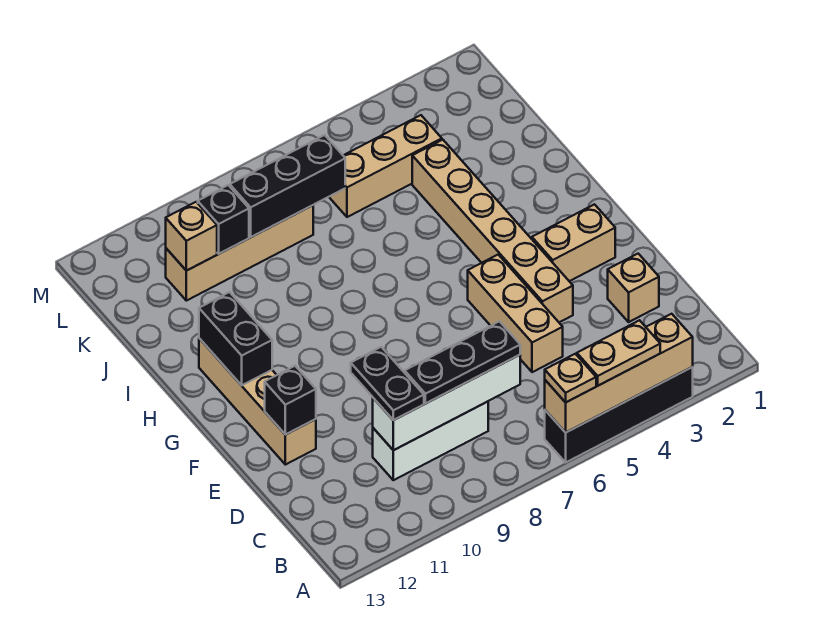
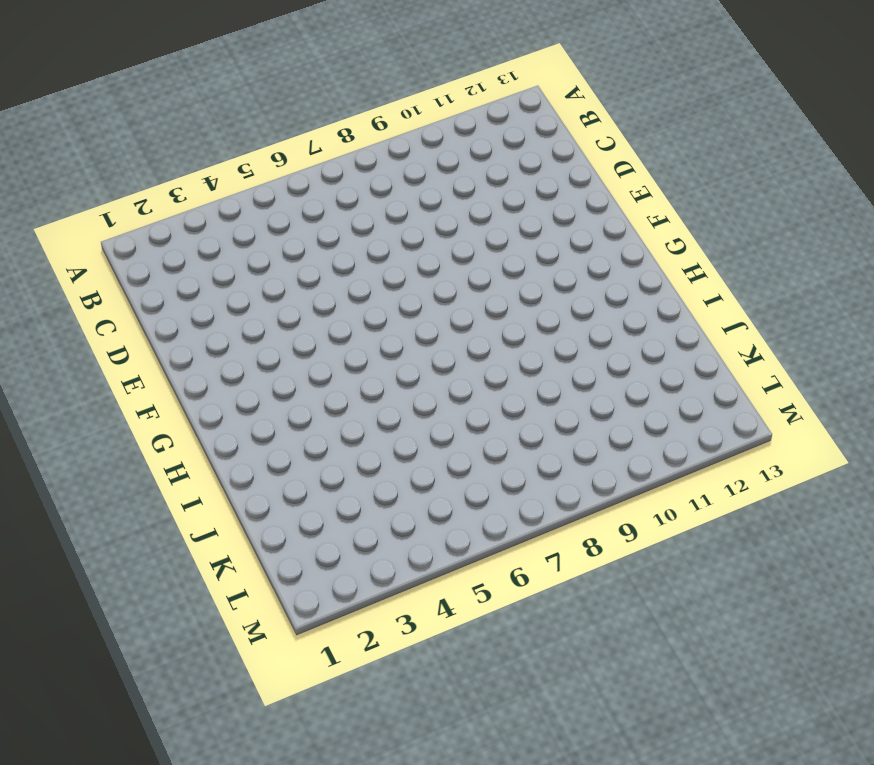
none -> black brick A3:A6 level 1
none -> white brick C8:C10 level 1
none -> tan brick D2 level 1

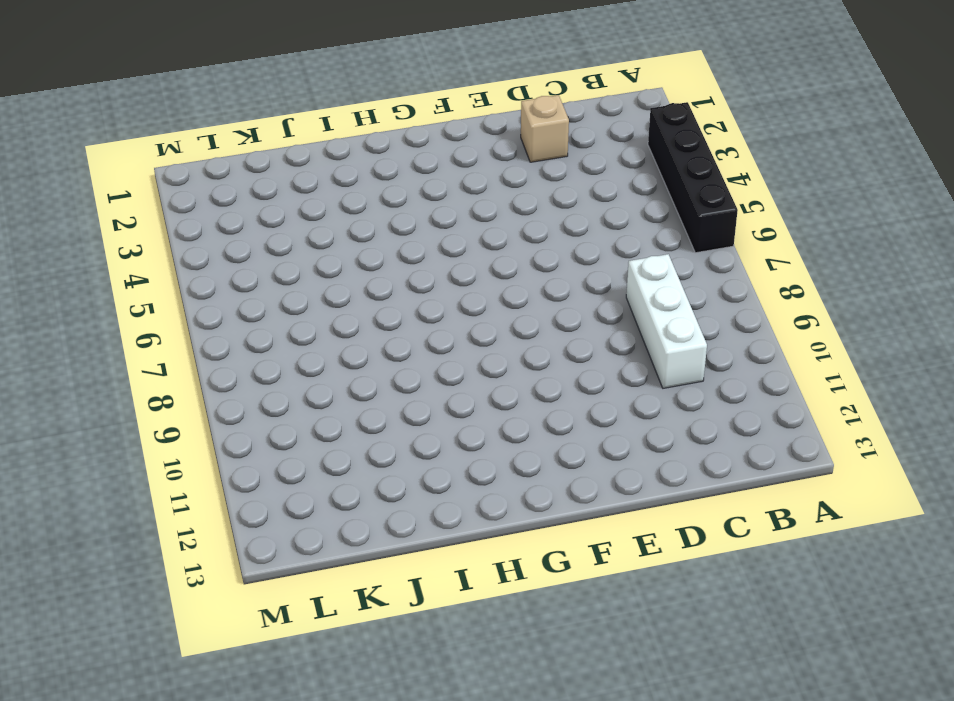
none -> tan brick D5:F5 level 1
none -> tan brick E4:J4 level 1
none -> tan brick E12:H12 level 1

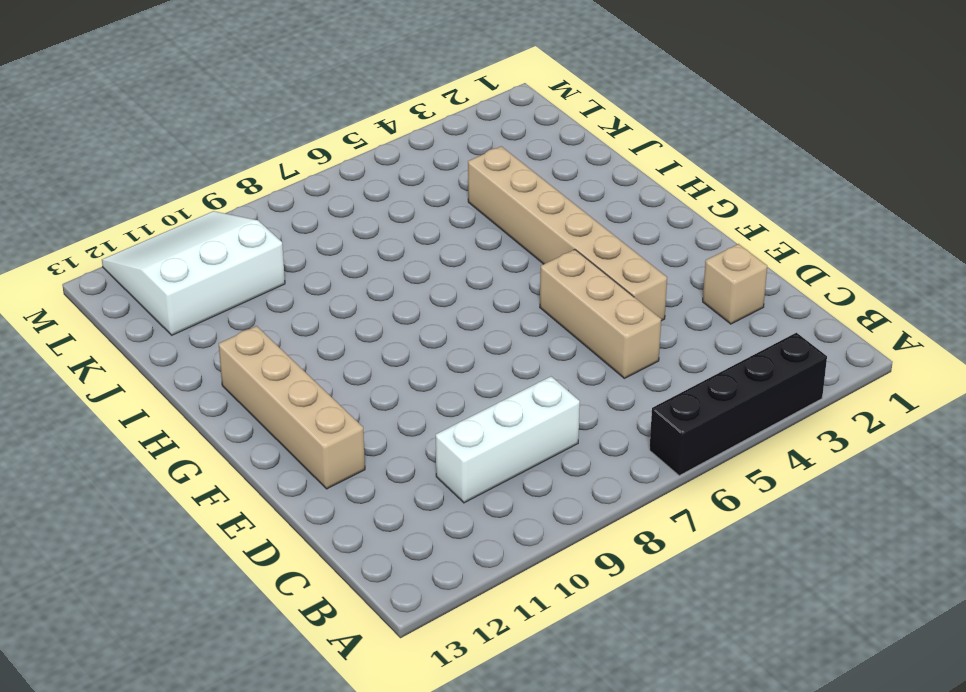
white slope K10:M12 level 1 top K -> tan brick K8:K11 level 1
none -> tan brick F2:F3 level 1
none -> tan brick K4:K6 level 1
none -> tan brick A3:A6 level 2

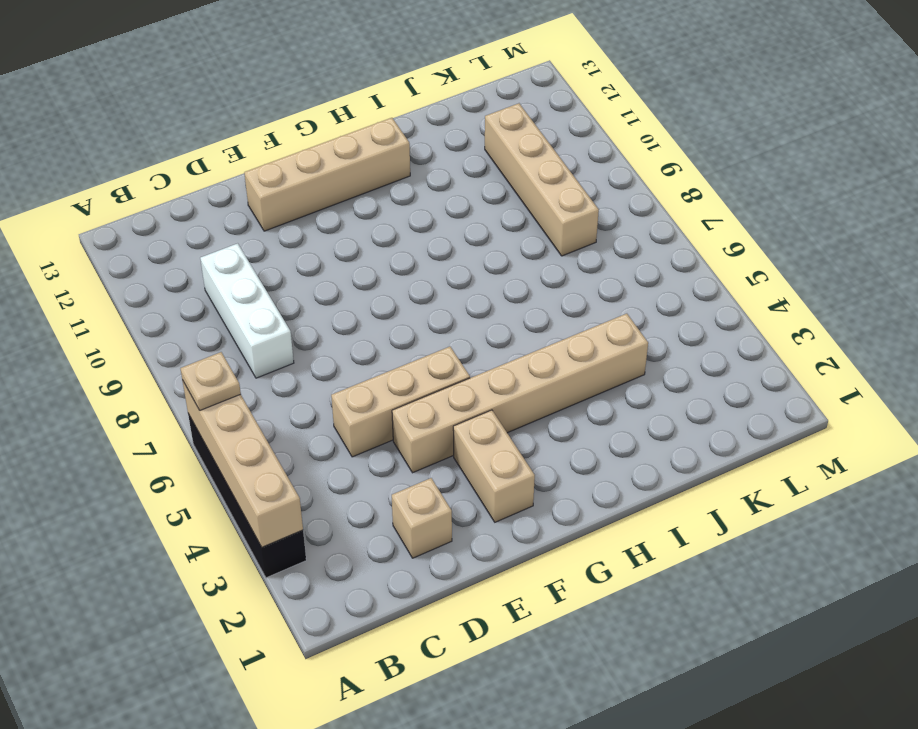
none -> tan brick K4:K6 level 1
none -> white brick C7:C10 level 2
none -> black brick E12 level 2

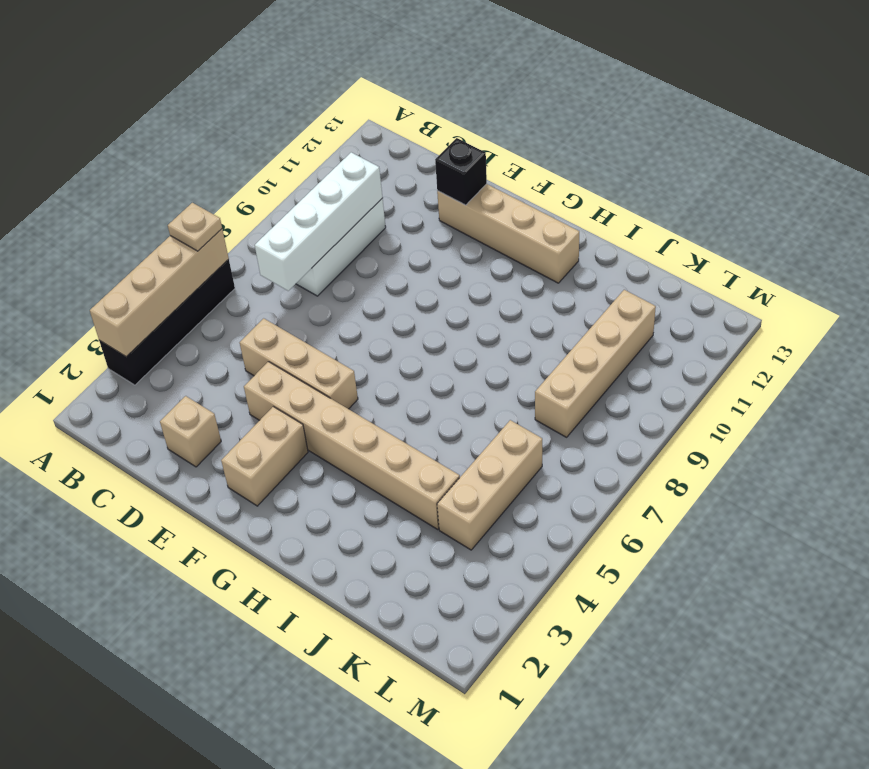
none -> black brick G12:H12 level 2
none -> black brick K7:K9 level 2
none -> black brick K10 level 2

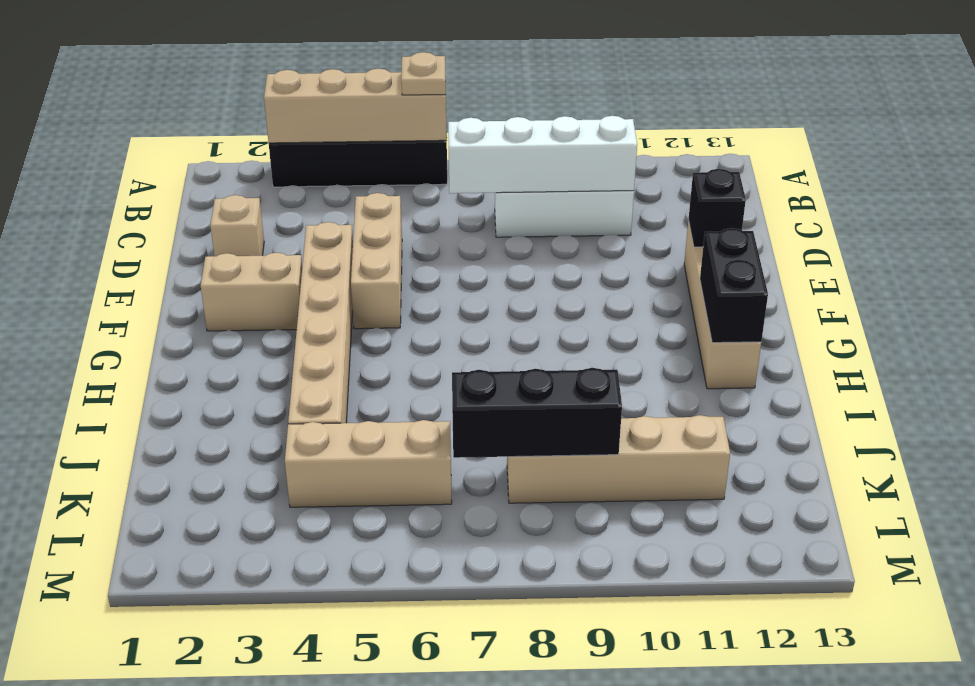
none -> black brick K10 level 2
none -> tan brick K11 level 2
none -> tan plate A4:A5 level 3

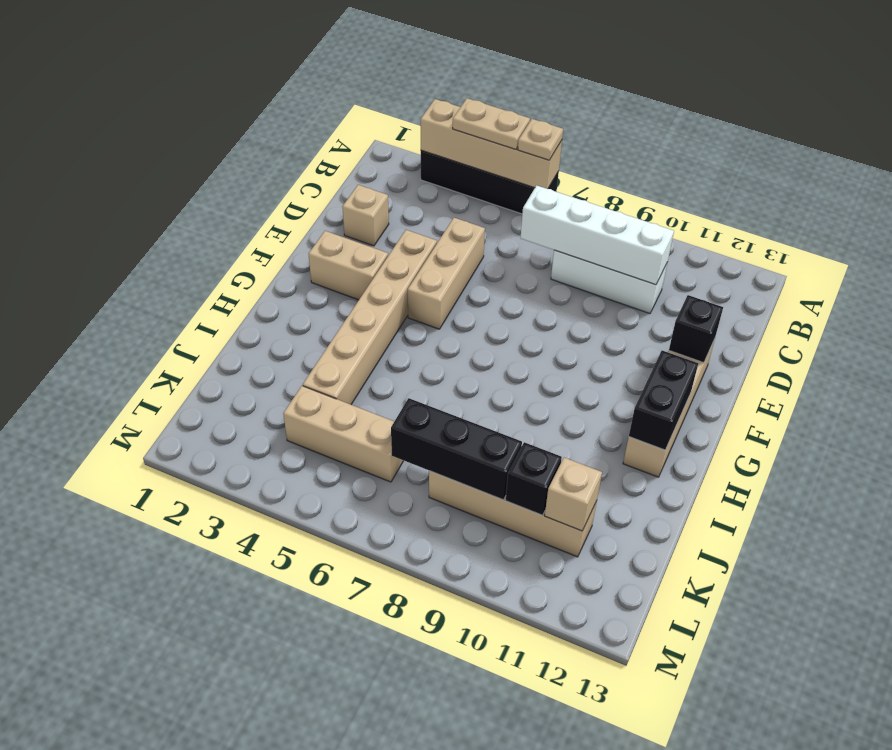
none -> black plate C7:C9 level 3
none -> black plate C10:D10 level 3

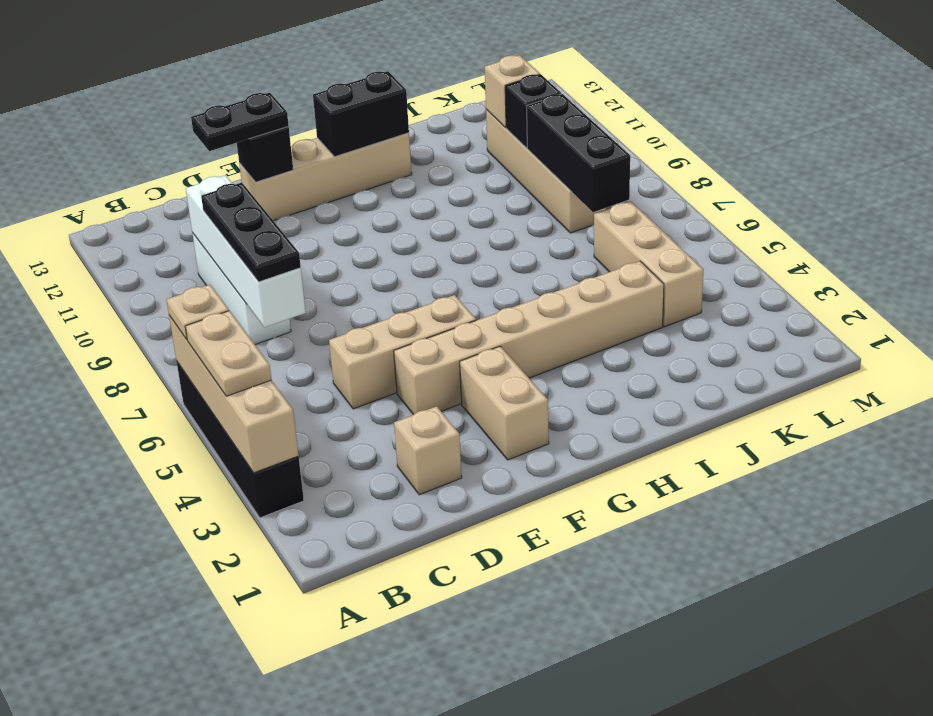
black plate D12:E12 level 3 -> black plate C10:D10 level 3

